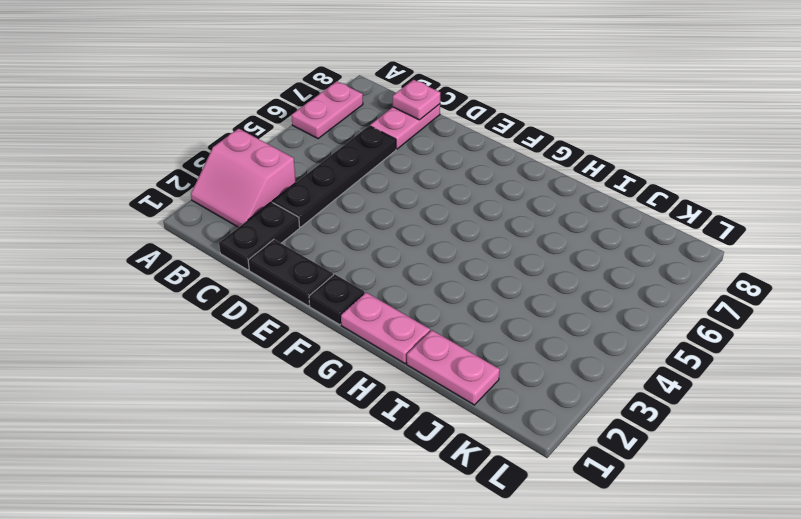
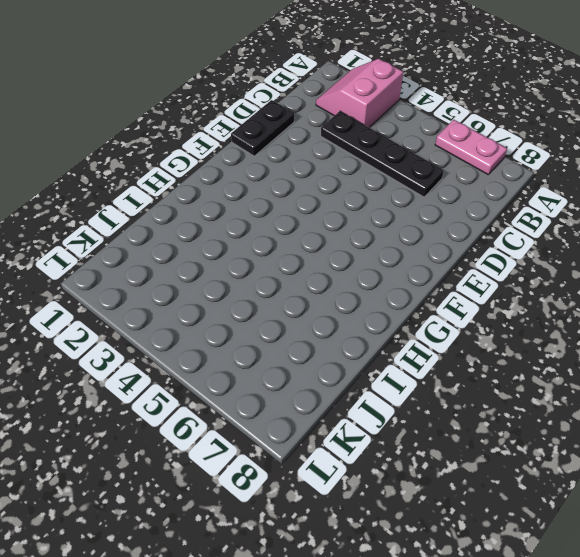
none -> black plate C1:C2 level 1
none -> pink plate C7:C8 level 1

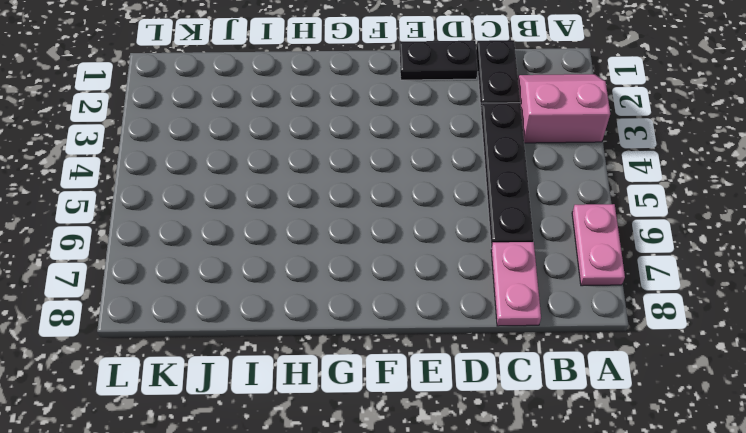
none -> black plate F1 level 1
none -> pink plate G1:H1 level 1

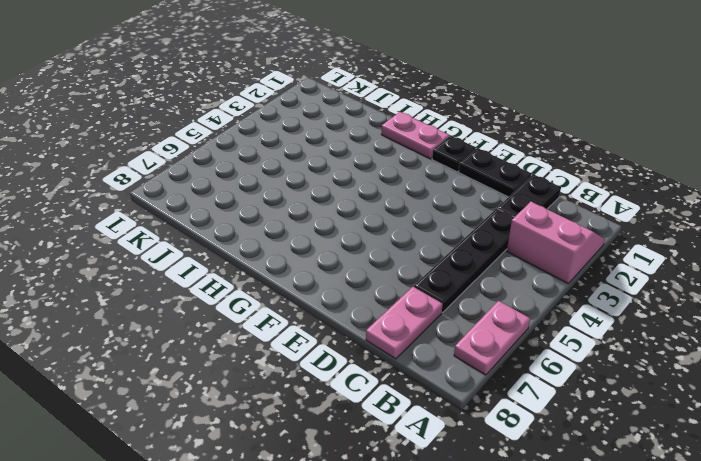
none -> pink plate I1:J1 level 1
none -> pink plate C8 level 2

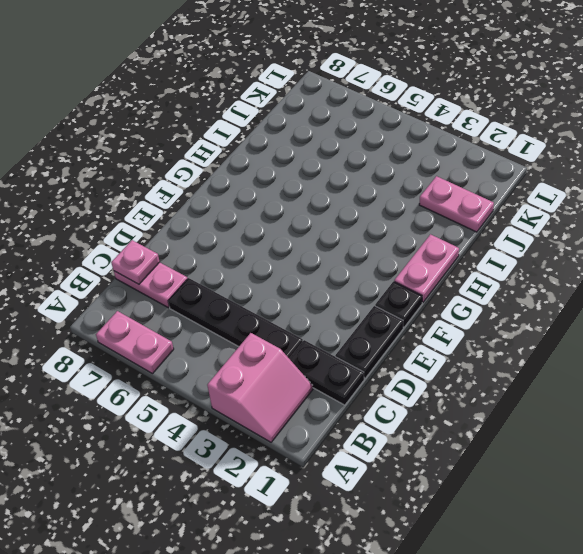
pink plate J1:J2 level 1 -> pink plate I1:J1 level 1

